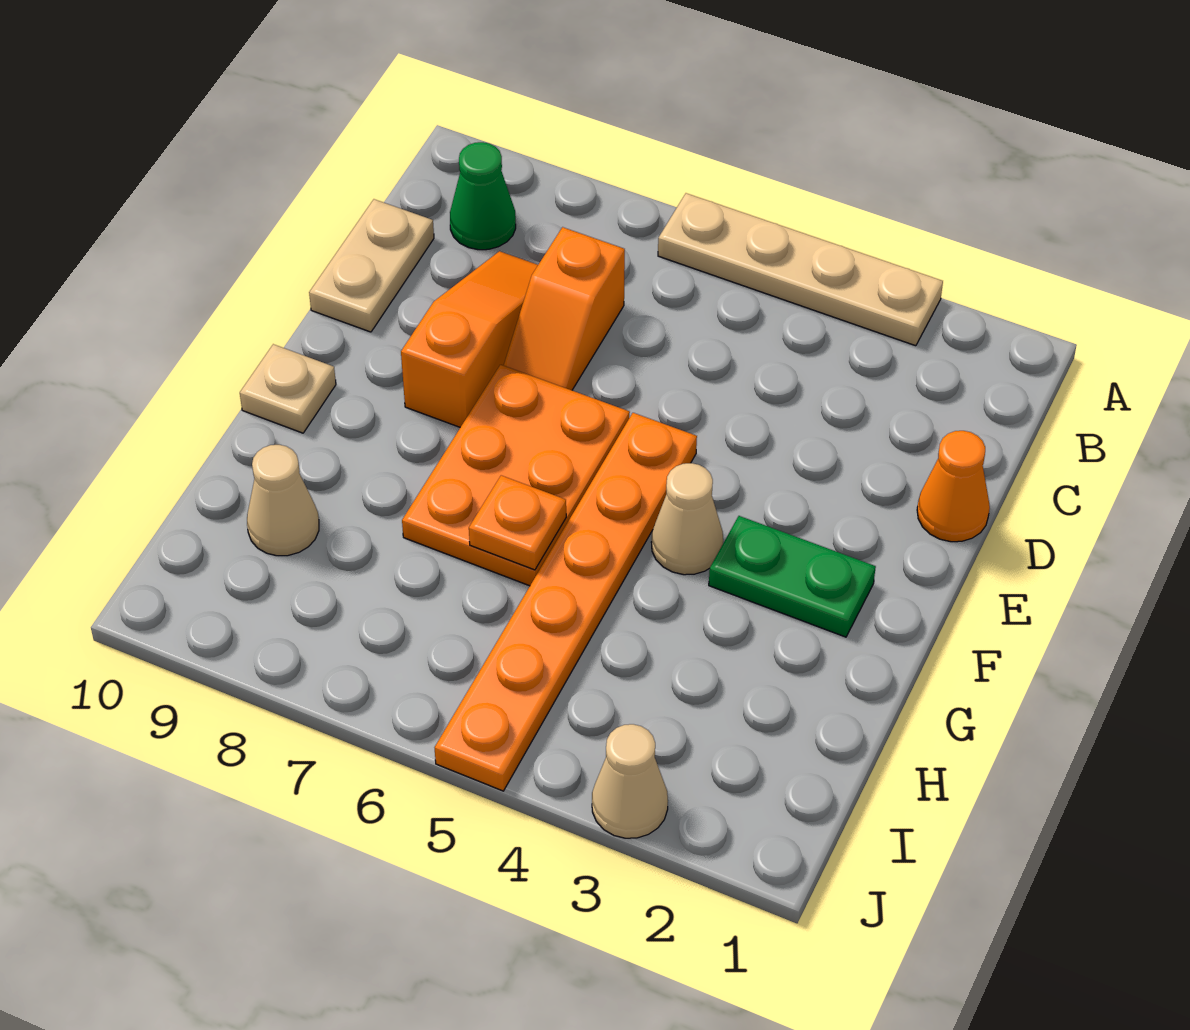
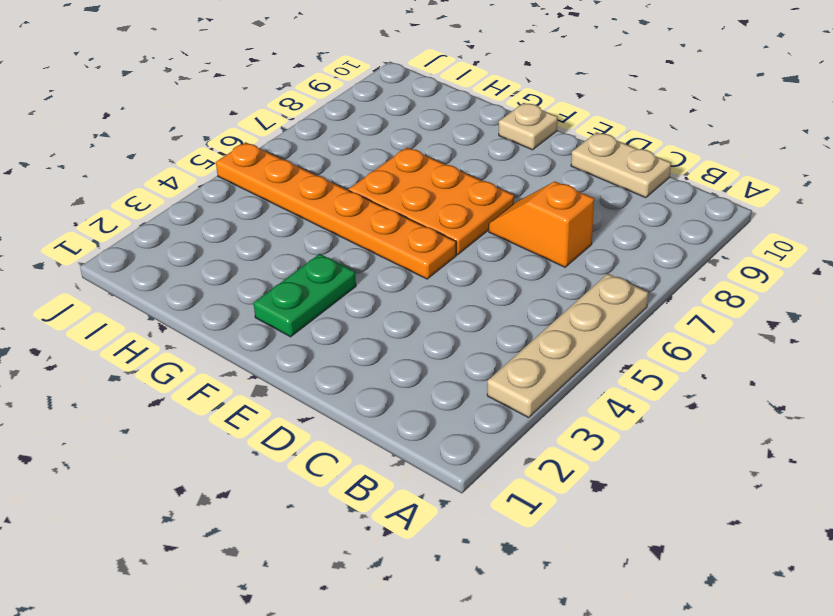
none -> green cone B9 level 1
none -> orange slope C8:E8 level 1 top E
none -> orange cone D1 level 1

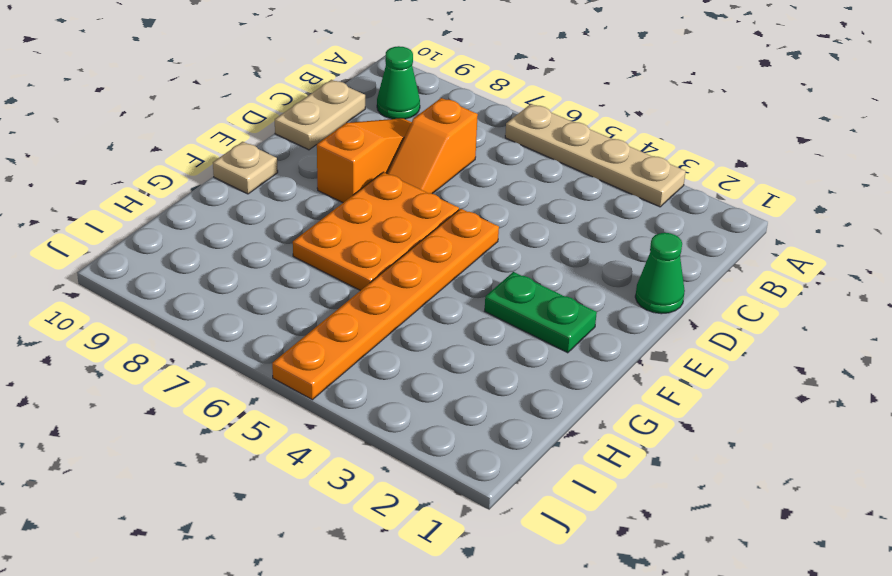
green cone D1 level 1 -> orange cone D1 level 1
none -> tan cone F4 level 1
none -> tan cone H9 level 1
none -> tan cone J3 level 1

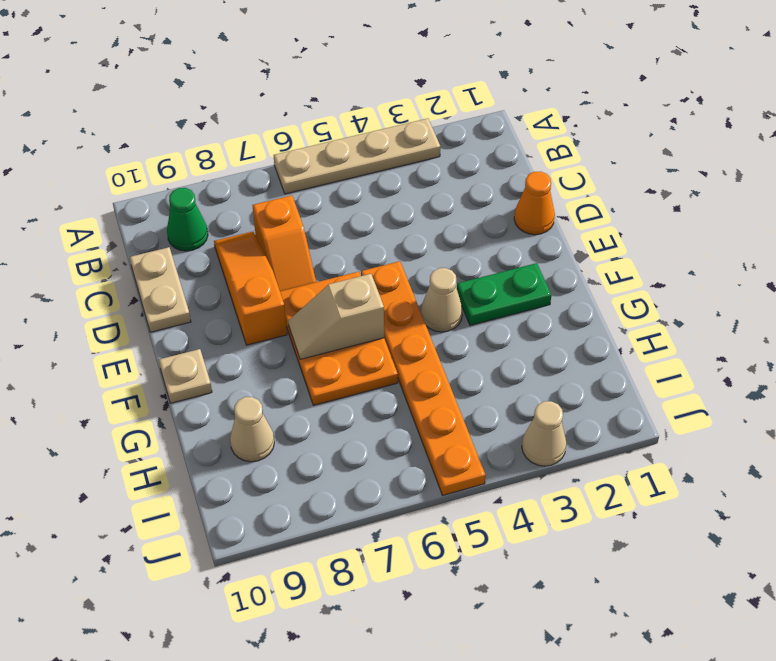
tan slope F6:F7 level 2 top 6 -> none
none -> orange plate G6 level 2

